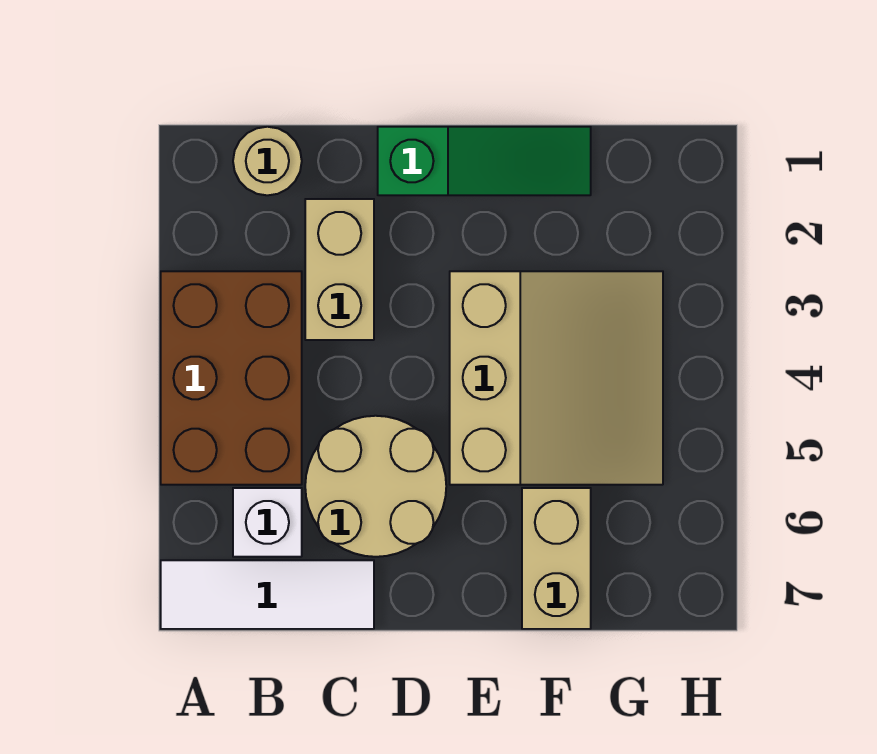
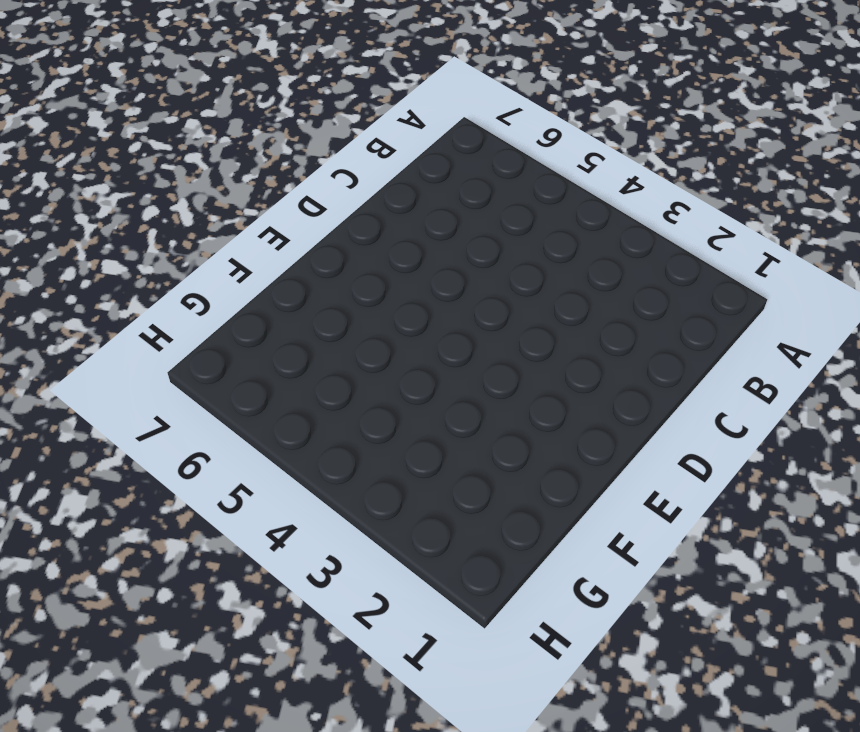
none -> brown brick A3:B5 level 1
none -> white tile A7:C7 level 1

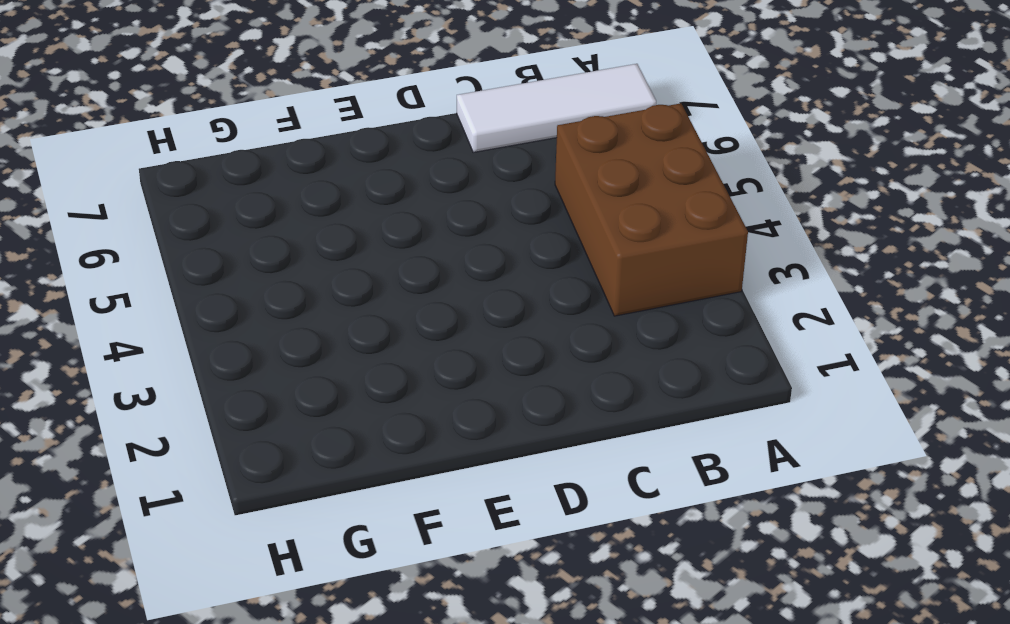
none -> tan round brick B1 level 1
none -> white brick B6 level 1

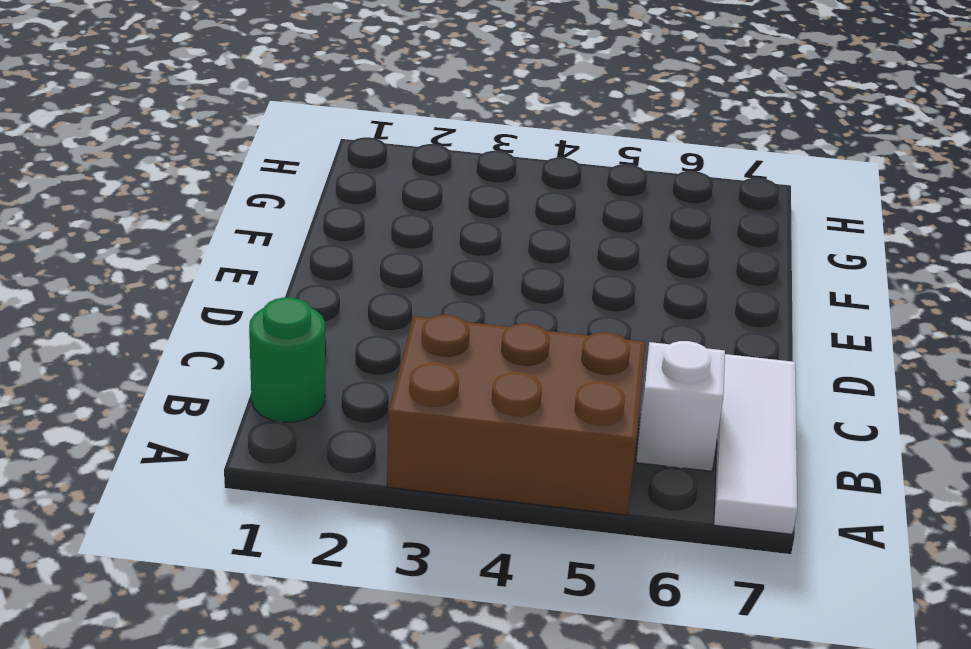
green round brick B1 level 1 -> tan round brick B1 level 1
none -> tan brick C2:C3 level 1
none -> tan round brick C5:D6 level 1

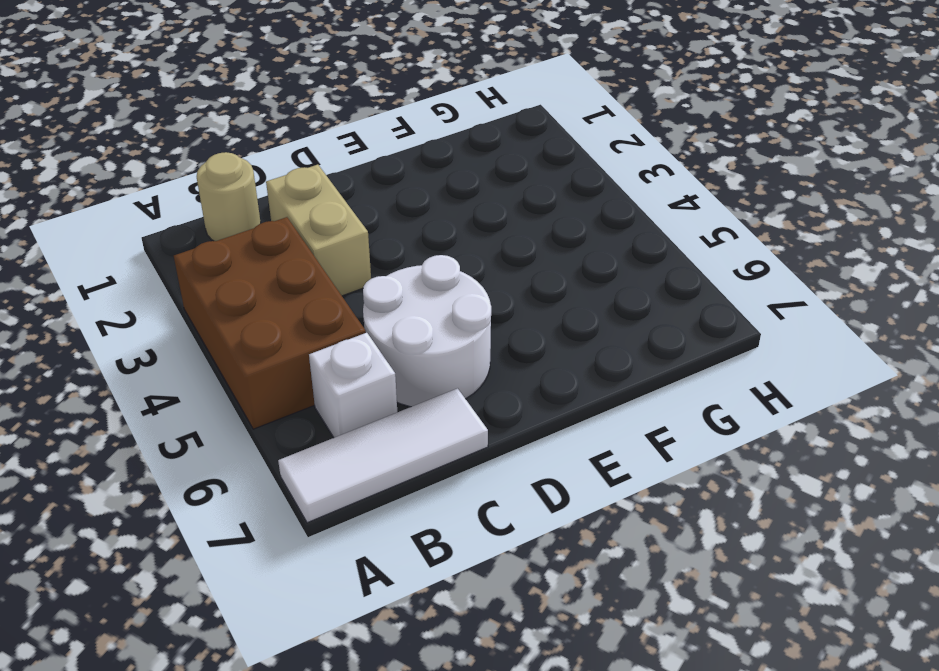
white round brick C5:D6 level 1 -> tan round brick C5:D6 level 1
none -> green slope D1:F1 level 1 top D
none -> tan slope E3:G5 level 1 top E

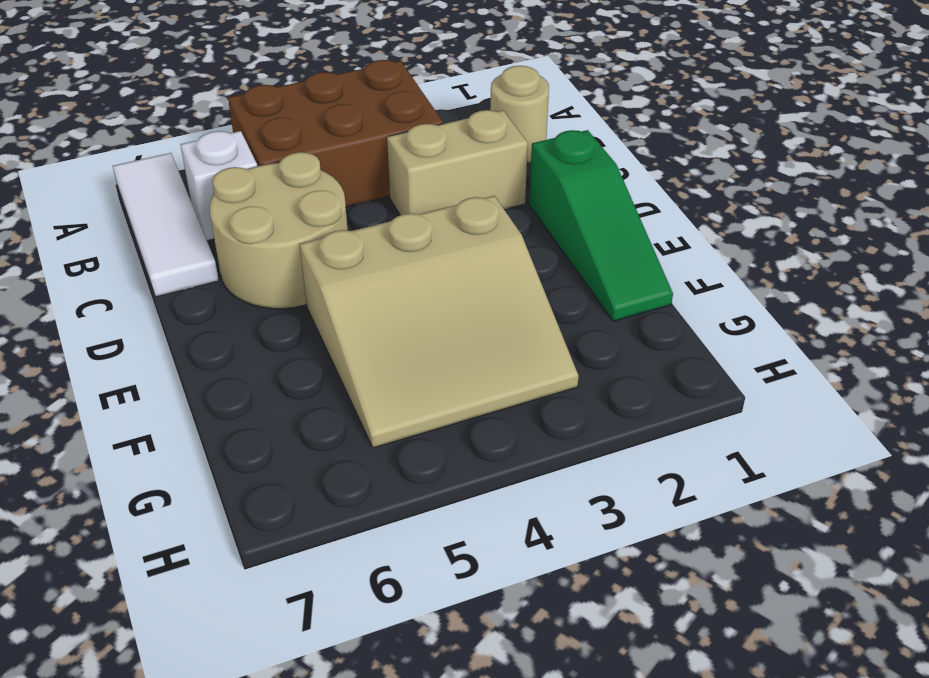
none -> tan brick F6:F7 level 1

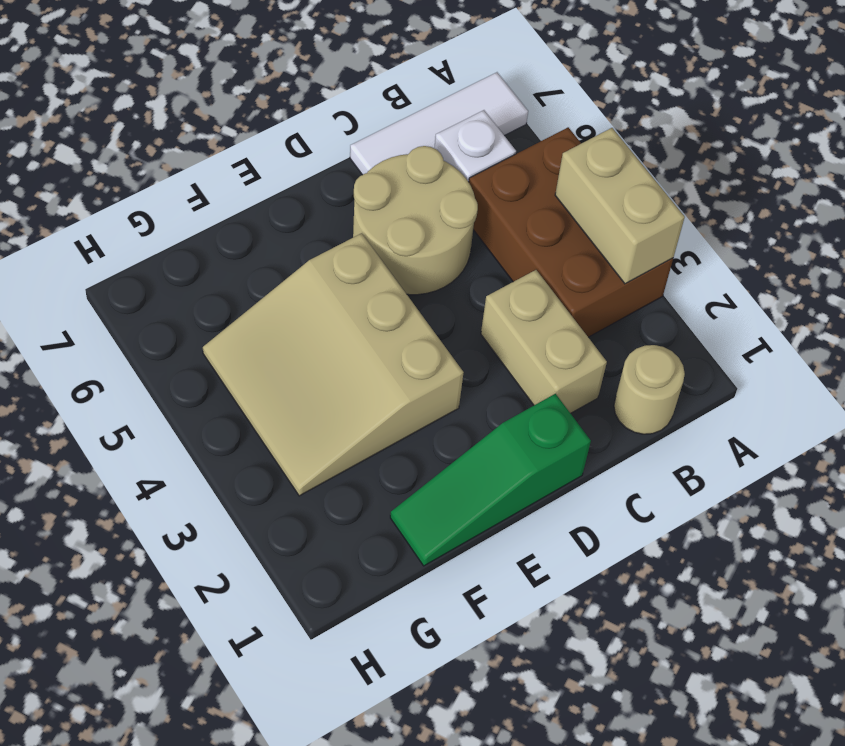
tan brick A3:A4 level 2 -> tan brick F6:F7 level 1

